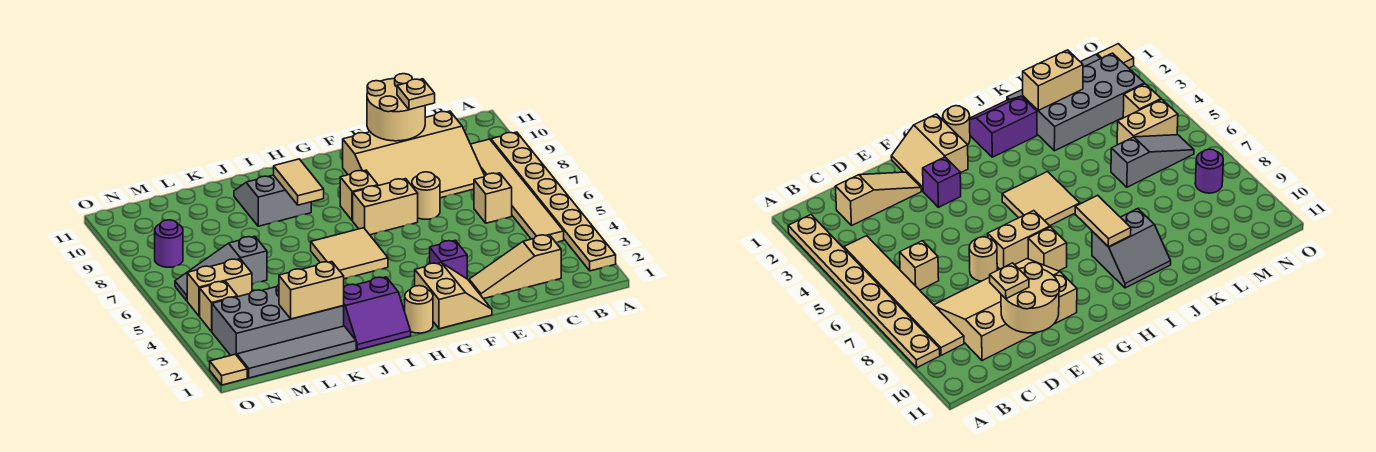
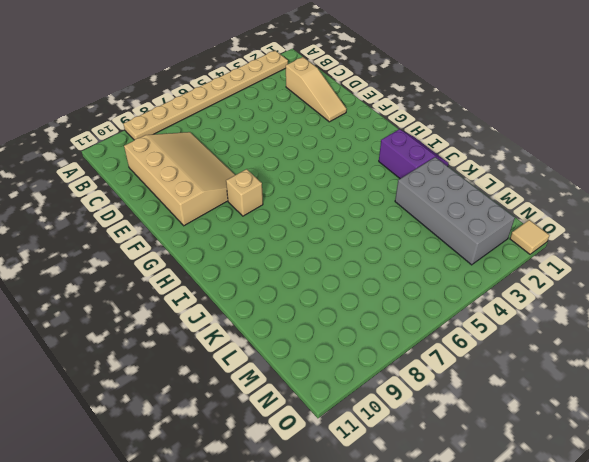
none -> tan tile B4:B9 level 1
none -> tan brick C6 level 1
none -> tan round brick E7 level 1

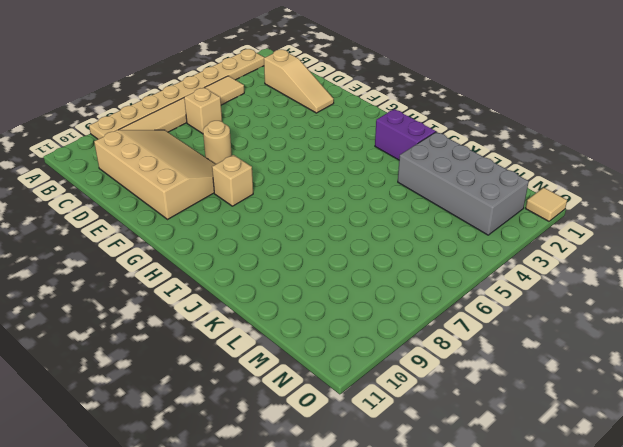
none -> tan slope F1:G2 level 1 top G
none -> purple brick F3 level 1
none -> tan brick F7:G7 level 1

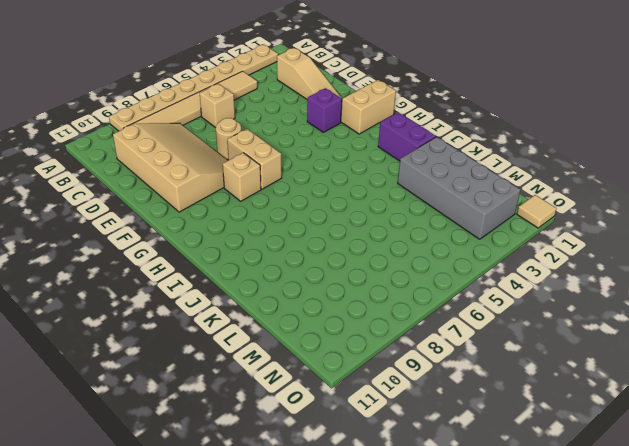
none -> tan round brick H1 level 1
none -> tan tile H5:I6 level 1
none -> grey slope I9:J10 level 1 top 9

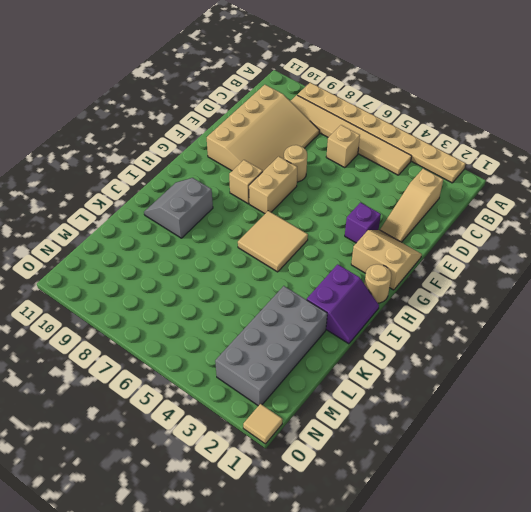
none -> grey tile K1:N1 level 1
none -> grey slope L6:N6 level 1 top L
none -> tan brick M5:N5 level 1

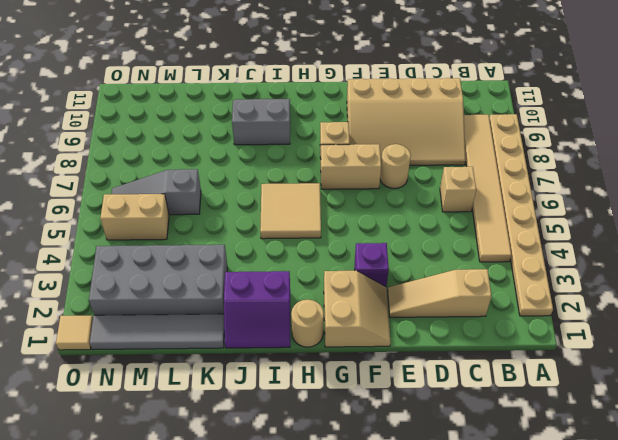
none -> tan brick N4 level 1
none -> purple round brick N8 level 1
none -> tan round brick D10:E11 level 2

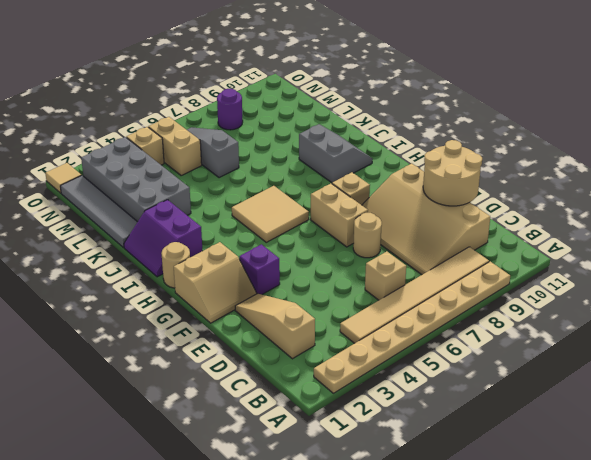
none -> tan tile I8:I9 level 2
none -> tan brick K2:L2 level 2
none -> tan plate D10 level 3

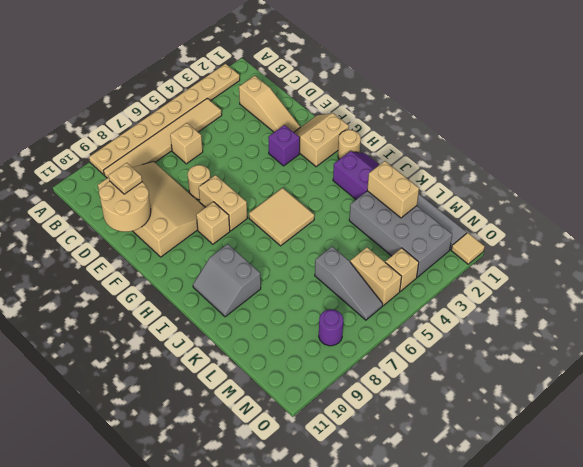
none -> tan tile I8:I9 level 2

